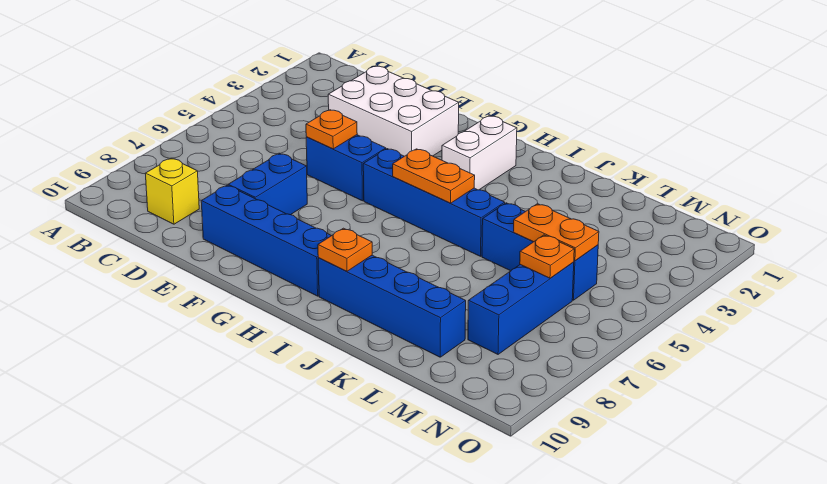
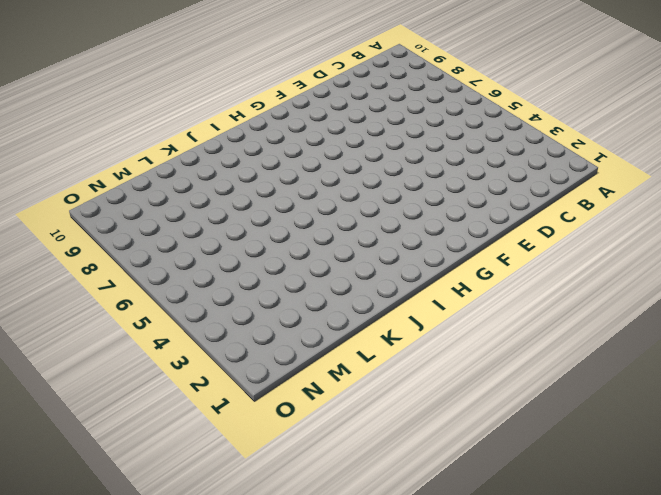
none -> yellow brick C9 level 1
none -> white brick D2:F3 level 1
none -> blue brick E5:F5 level 1

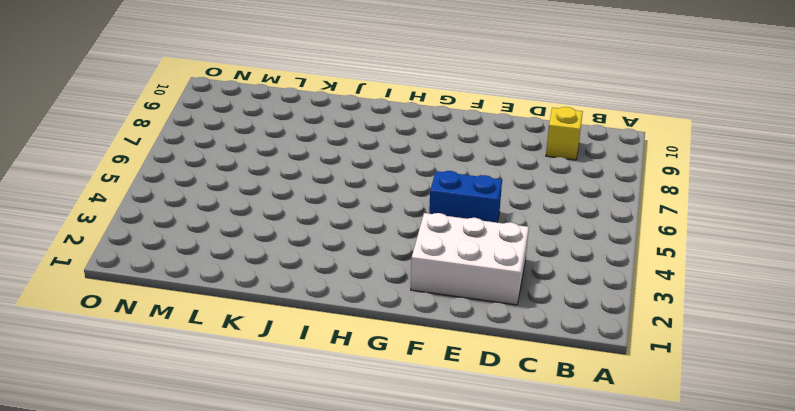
none -> blue brick E7:E8 level 1
none -> blue brick E9:H9 level 1
none -> blue brick G5:J5 level 1

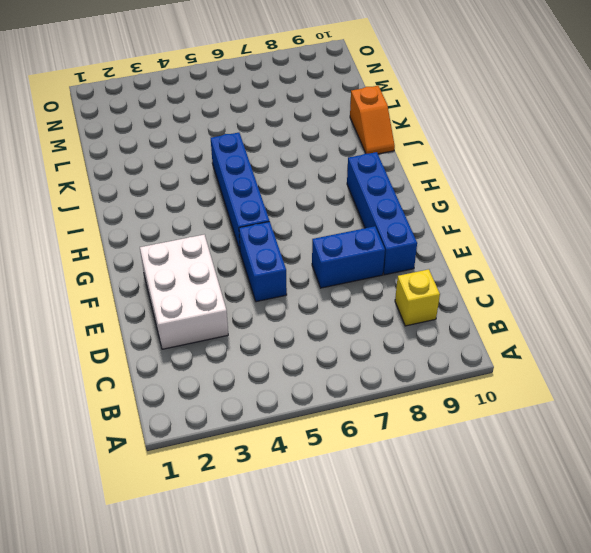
orange slope J10:K10 level 1 top K -> none
none -> white brick H2:H3 level 1
none -> blue brick I9:L9 level 1
none -> blue brick K5:M5 level 1

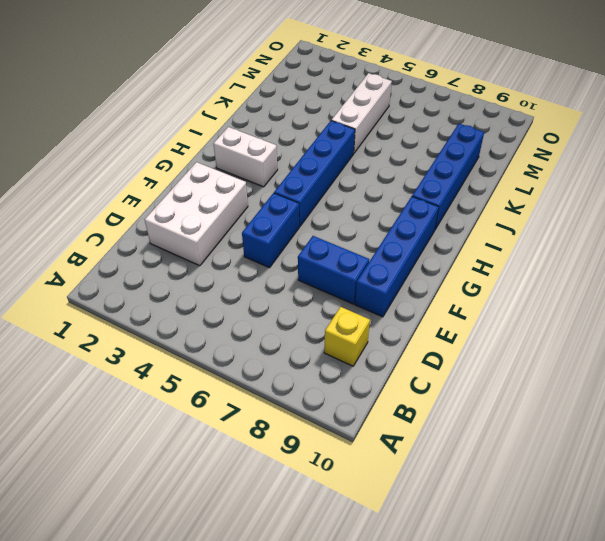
white brick K5:M5 level 1 -> blue brick K5:M5 level 1
none -> blue brick M6:M8 level 1
none -> orange plate E5 level 2
none -> orange plate H5:I5 level 2

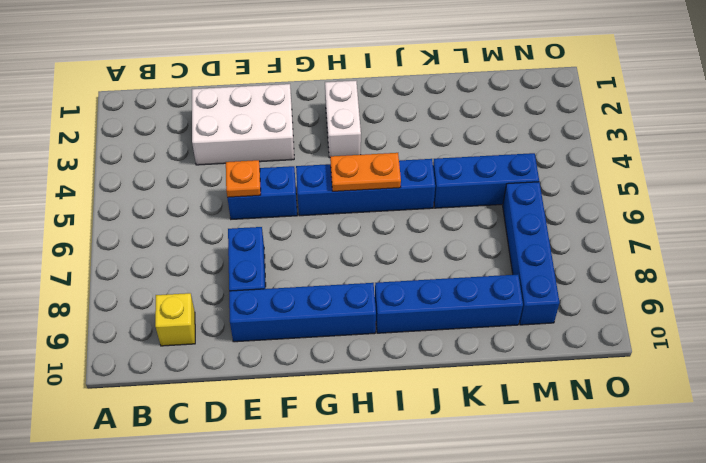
blue brick M6:M9 level 1 -> blue brick M6:M8 level 1
none -> orange plate I9 level 2
none -> orange plate L5:M5 level 2
none -> orange plate M6 level 2

